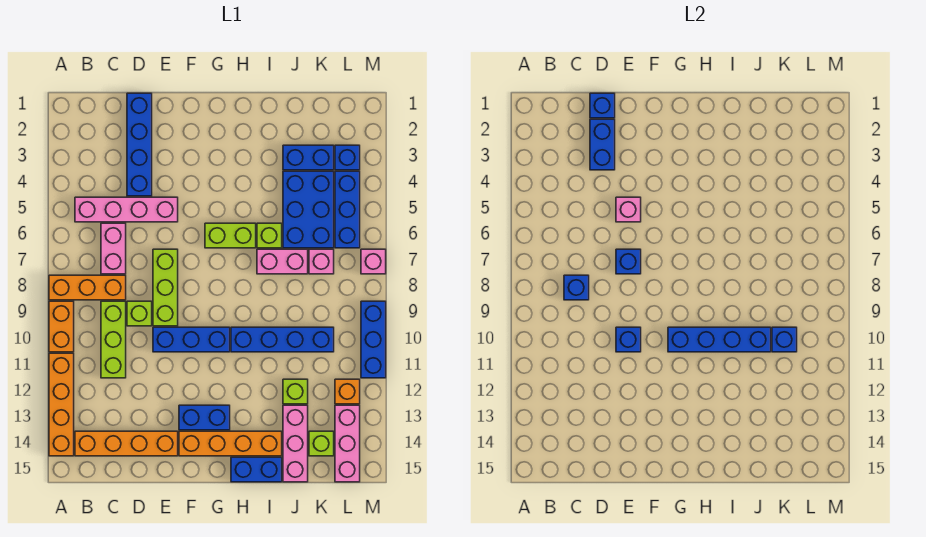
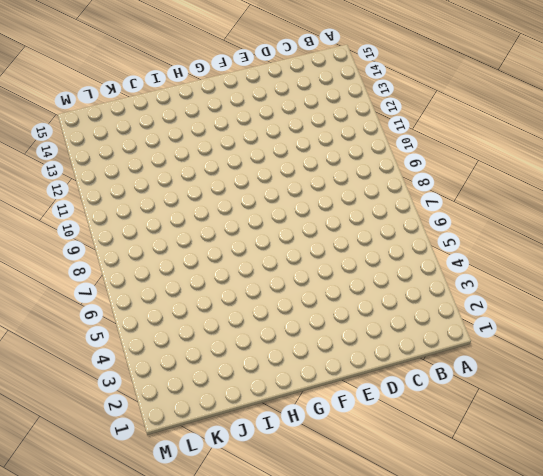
none -> orange brick A8:C8 level 1
none -> orange brick A9:A10 level 1
none -> orange brick A11:A14 level 1
none -> pink brick B5:E5 level 1

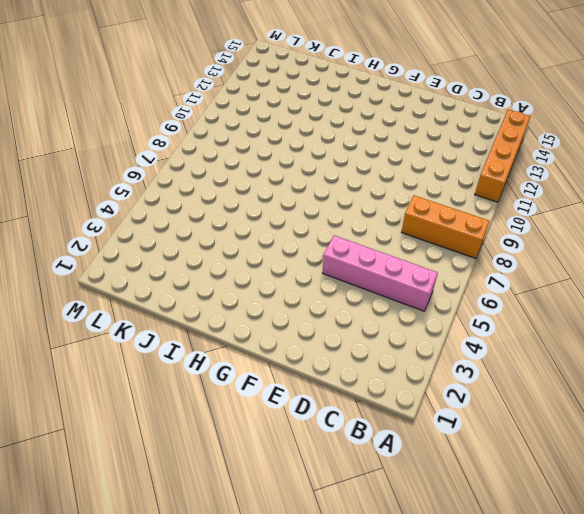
none -> orange brick A9:A10 level 1
none -> orange brick B14:E14 level 1
none -> pink brick C6:C7 level 1
none -> lime brick C9:C11 level 1

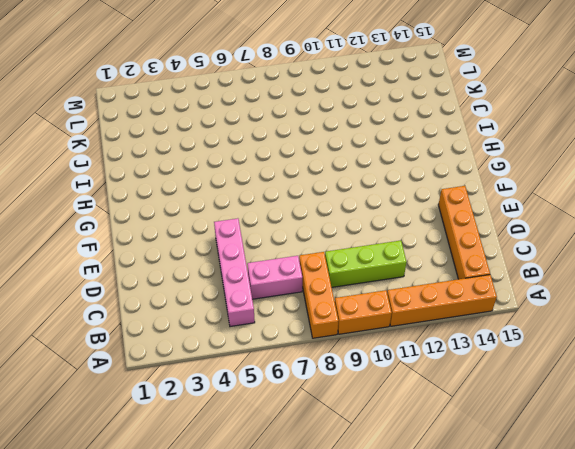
none -> blue brick D1:D4 level 1
none -> lime brick D9 level 1
none -> lime brick E7:E9 level 1
none -> blue brick E10:G10 level 1

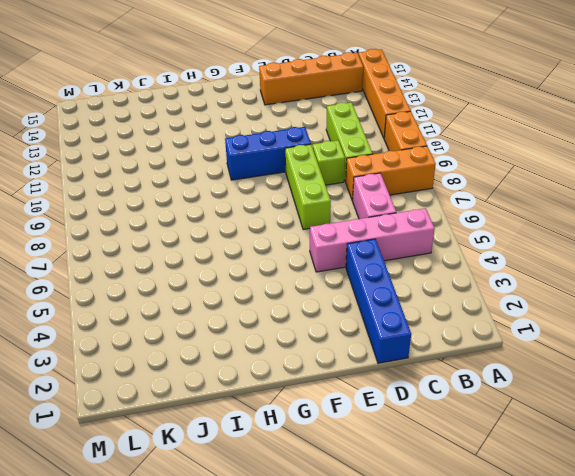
none -> blue brick F13:G13 level 1
none -> orange brick F14:I14 level 1
none -> lime brick G6:H6 level 1
none -> blue brick H10:K10 level 1

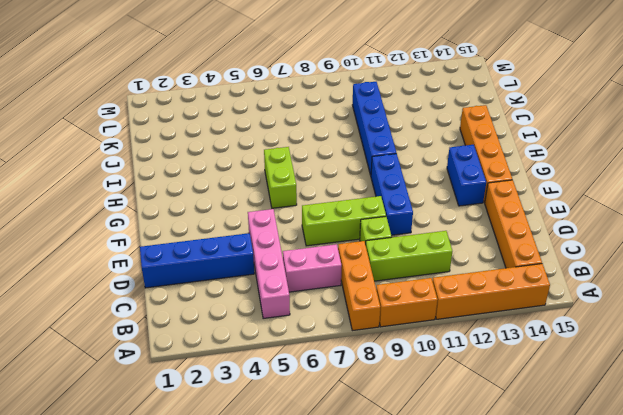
none -> blue brick H15:I15 level 1
none -> lime brick I6 level 1
none -> pink brick I7:J7 level 1
none -> blue brick J3:K3 level 1

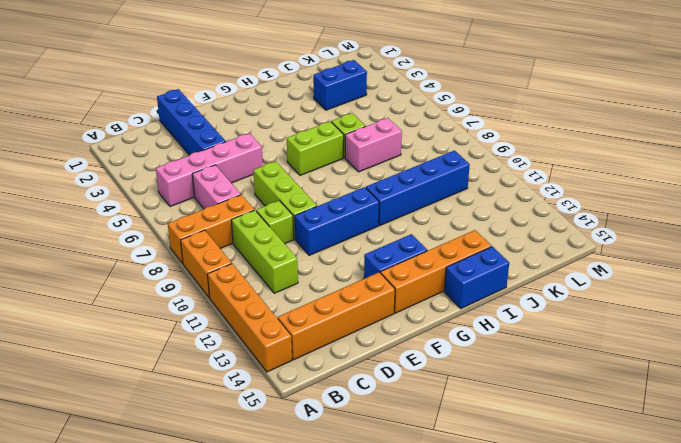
none -> blue brick J4:K6 level 1
none -> lime brick J12 level 1
none -> pink brick J13:J15 level 1
none -> pink brick K7 level 1

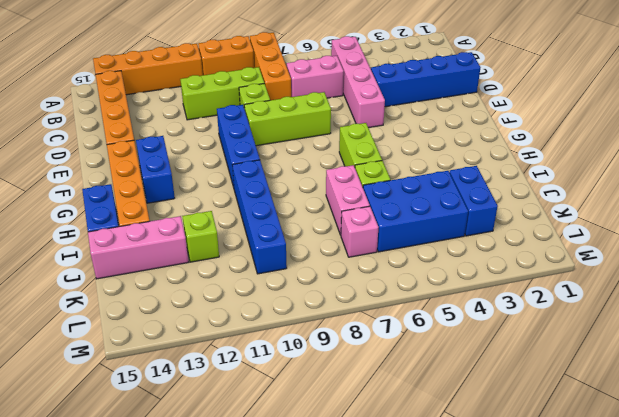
none -> lime brick K14 level 1
none -> blue brick L3 level 1
none -> blue brick L4:L6 level 1
none -> orange brick L12 level 1

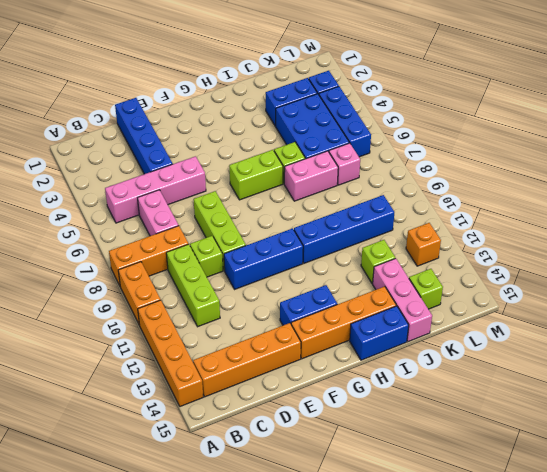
none -> pink brick L13:L15 level 1
none -> pink brick M7 level 1
none -> blue brick M9:M11 level 1
none -> blue brick C8 level 2

